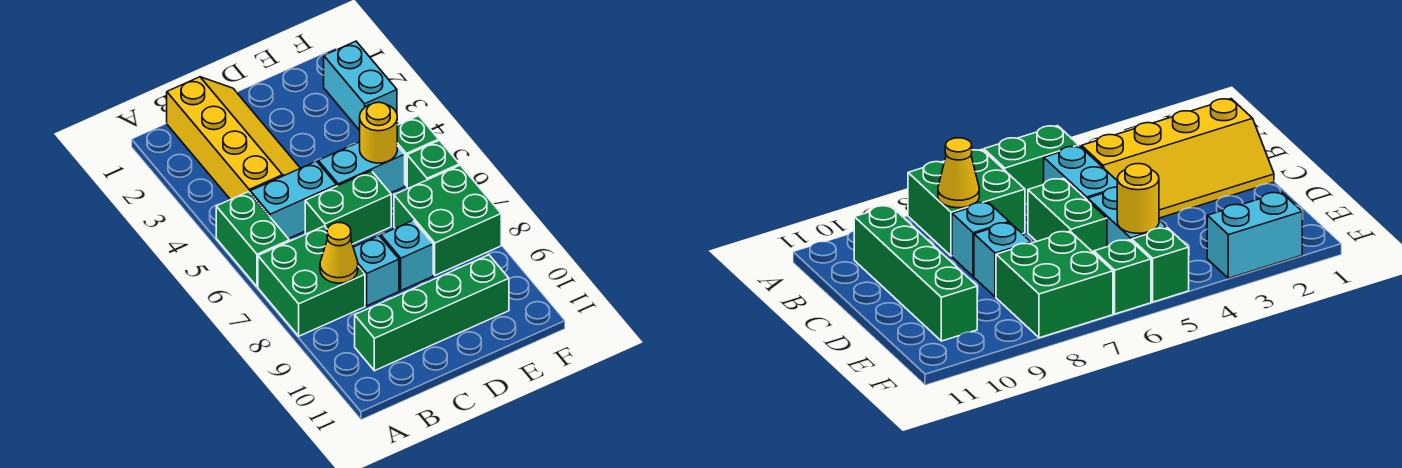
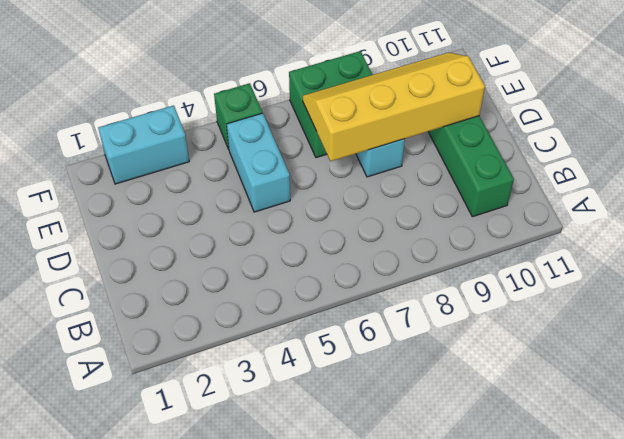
yellow slope D7:E10 level 2 top D -> yellow slope B1:C4 level 1 top B
none -> green brick A5:A6 level 1
none -> green brick A7:B8 level 1
none -> cyan brick B5:C5 level 1

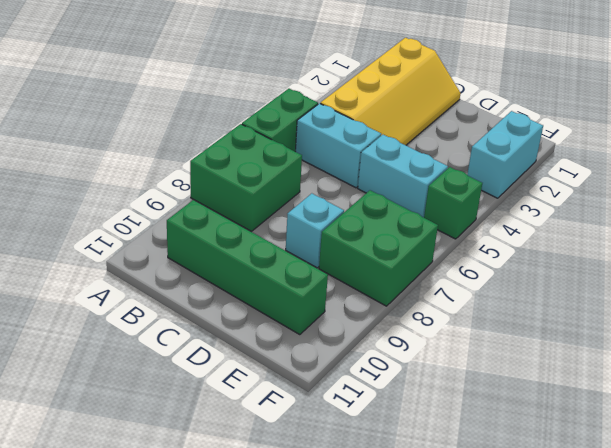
none -> green brick C6:D6 level 1
none -> cyan brick C8 level 1
none -> green brick F6 level 1

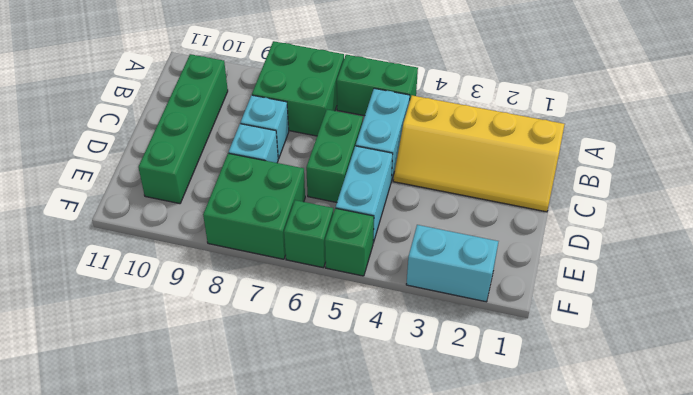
none -> yellow cone B8 level 2
none -> yellow round brick E5 level 2

